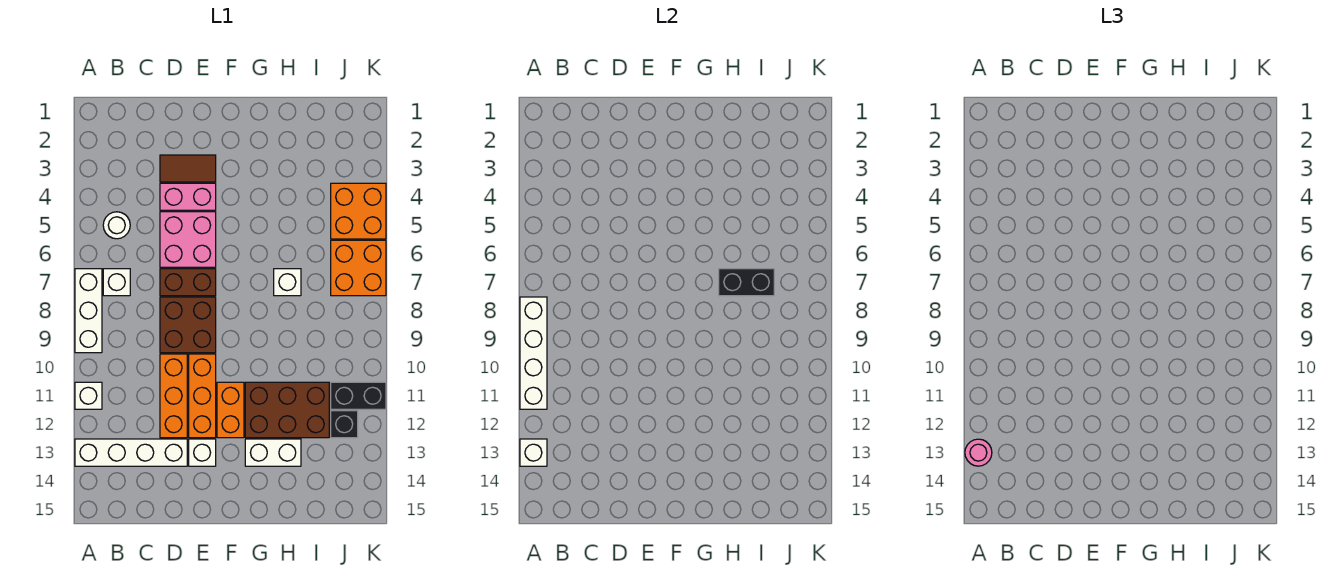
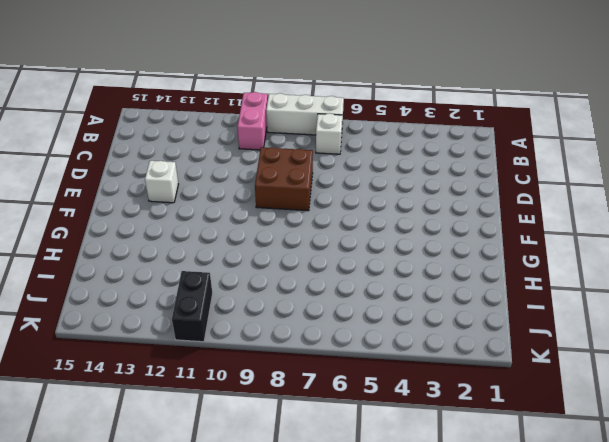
pink brick A10:B10 level 1 -> pink brick D4:E4 level 1
none -> white brick A11 level 1
none -> white brick A13:D13 level 1
none -> white round brick B5 level 1

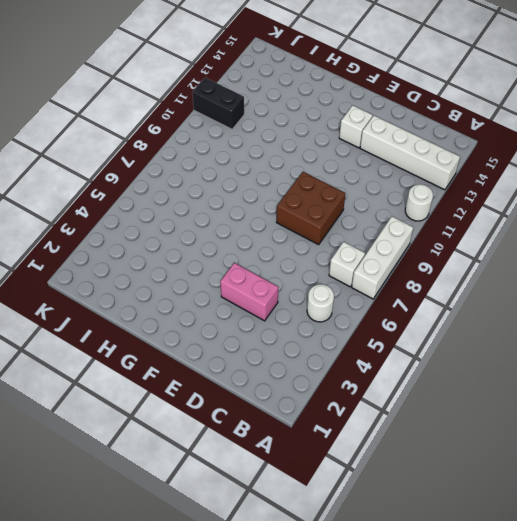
white round brick A11 level 1 -> white brick A11 level 1
none -> brown tile D3:E3 level 1
none -> pink brick D5:E6 level 1
none -> brown brick D7:E7 level 1

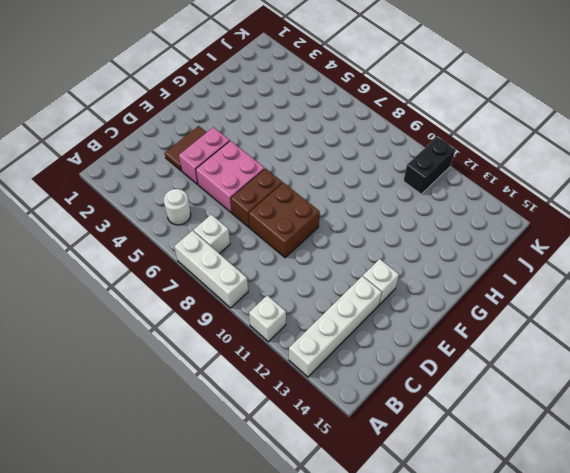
none -> orange brick D10:D12 level 1
none -> orange brick E10:E12 level 1
none -> orange brick F11:F12 level 1

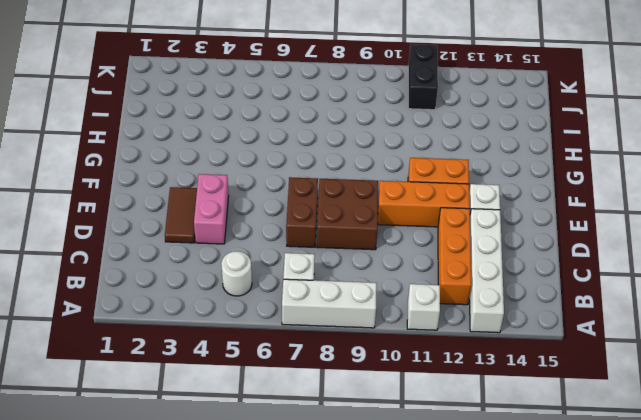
orange brick B12:D12 level 1 -> orange brick D10:D12 level 1
none -> pink brick D5:E6 level 1
none -> brown brick G11:I12 level 1
none -> white brick G13:H13 level 1

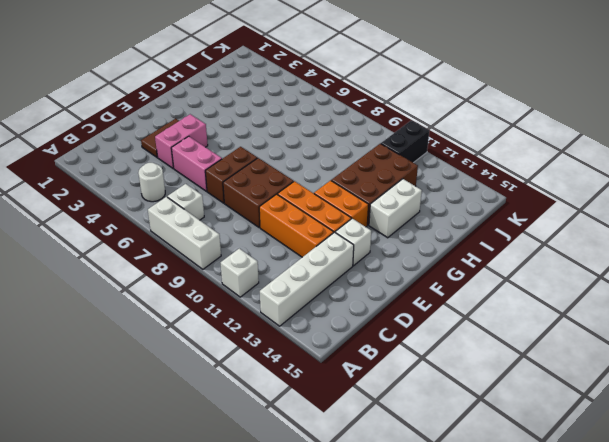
pink brick D5:D6 level 1 -> pink brick D5:E6 level 1
none -> white brick H7 level 1
none -> orange brick J4:K5 level 1
none -> orange brick J6:K7 level 1

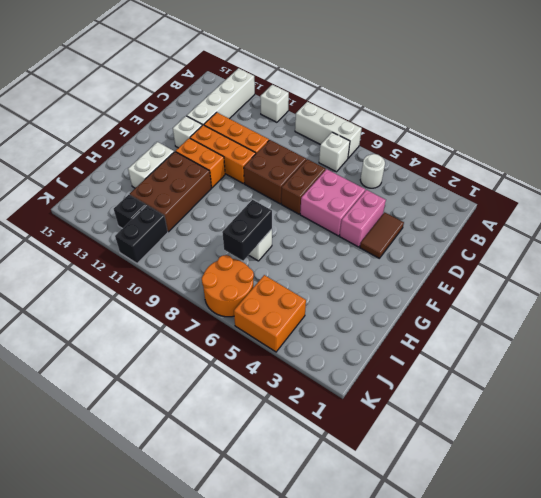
orange round brick J6:K7 level 1 -> orange brick J6:K7 level 1
none -> white brick A8:A11 level 2
none -> white brick A13 level 2
none -> pink round brick A13 level 3

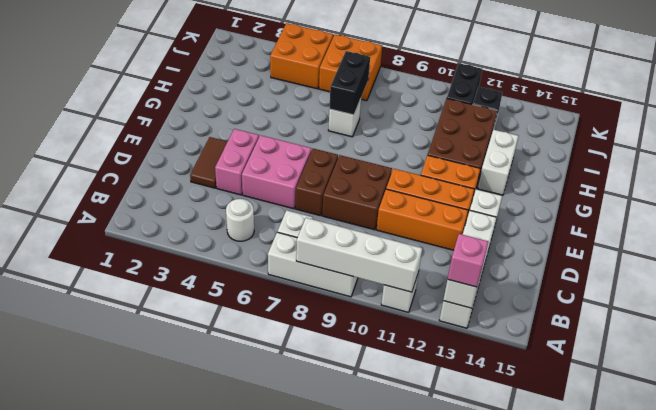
pink brick A13 level 3 -> pink round brick A13 level 3

